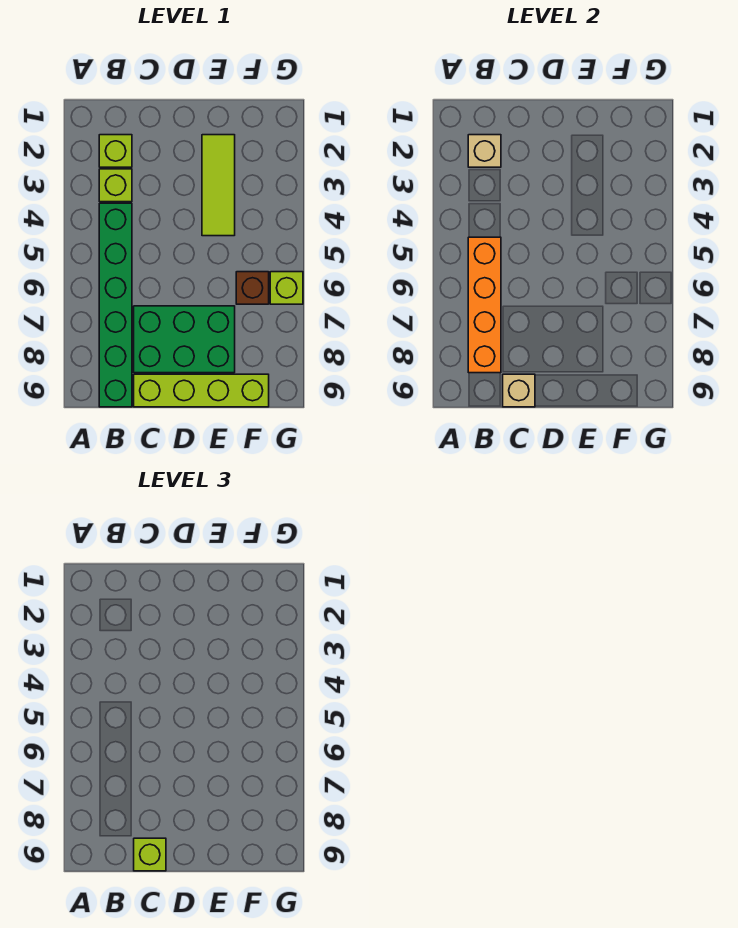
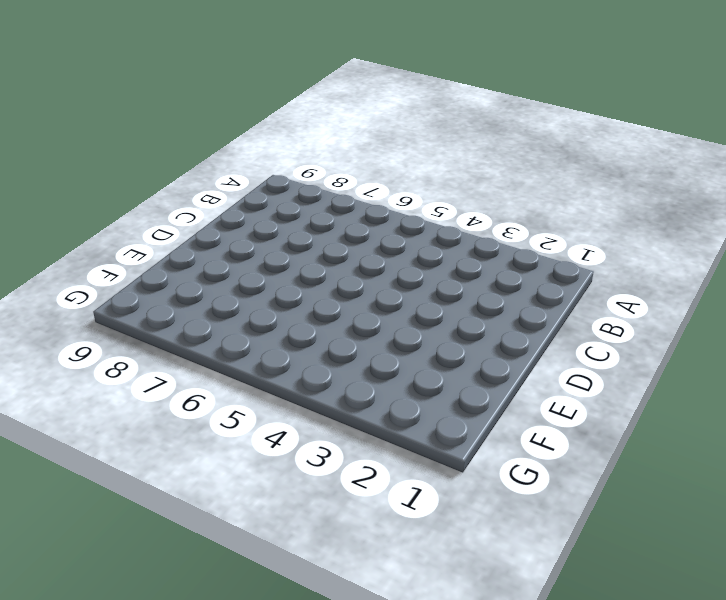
none -> lime brick B2 level 1
none -> lime brick B3 level 1
none -> green brick B4:B9 level 1

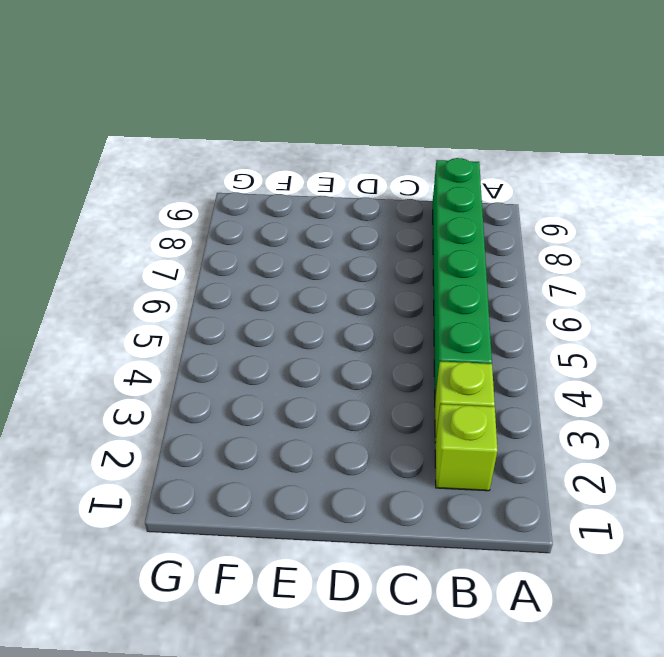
none -> green brick C7:E8 level 1
none -> lime brick C9:F9 level 1
none -> lime tile E2:E4 level 1

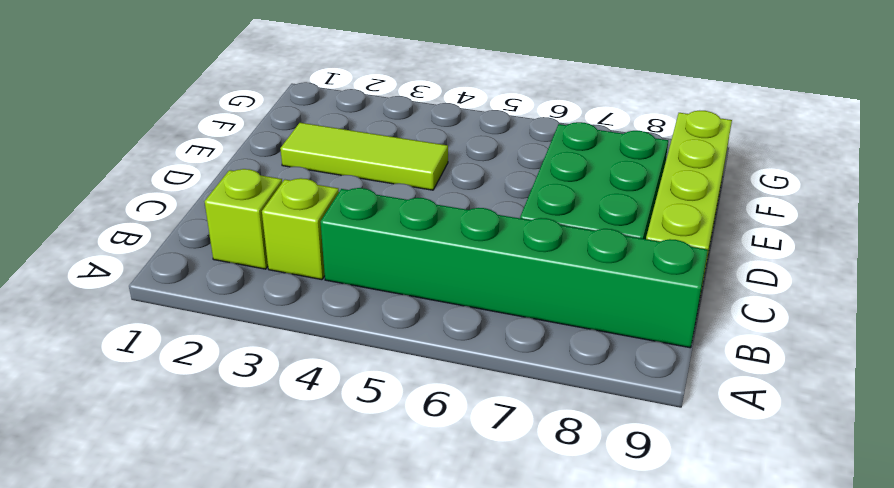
none -> brown brick F6 level 1
none -> lime brick G6 level 1
none -> tan brick B2 level 2

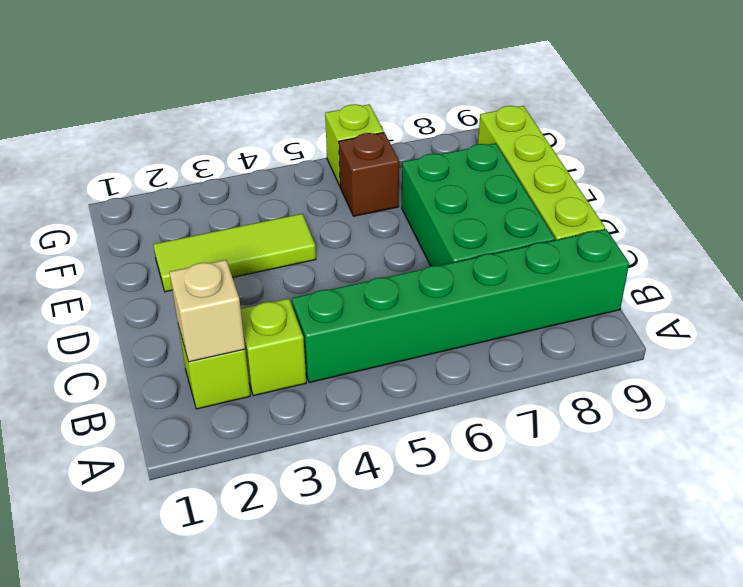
none -> orange brick B5:B8 level 2
none -> tan brick C9 level 2
none -> lime brick C9 level 3

